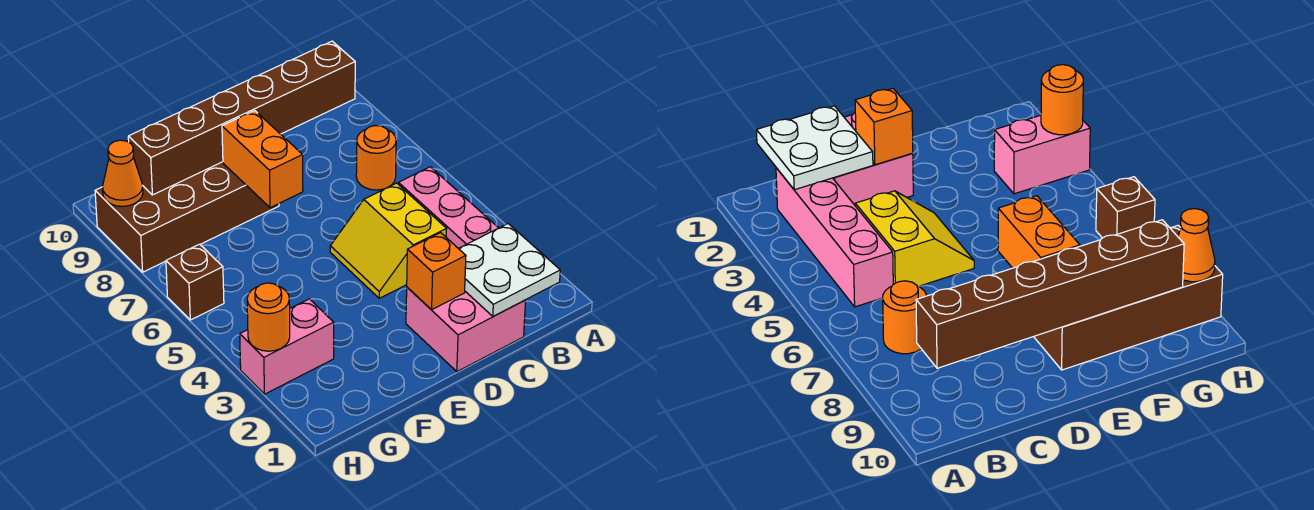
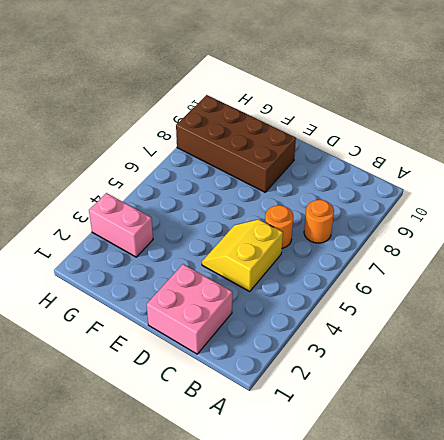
orange round brick C6 level 1 -> orange round brick H3 level 2
none -> pink brick B2:B5 level 1
none -> brown brick H6 level 1
none -> white plate B1:C2 level 2

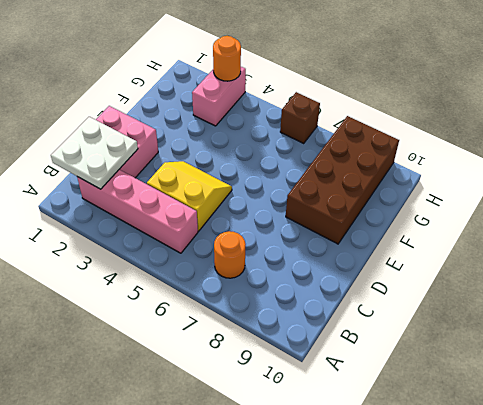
none -> brown brick B9:G9 level 2
none -> orange brick D2 level 2
none -> orange brick E7:E8 level 2

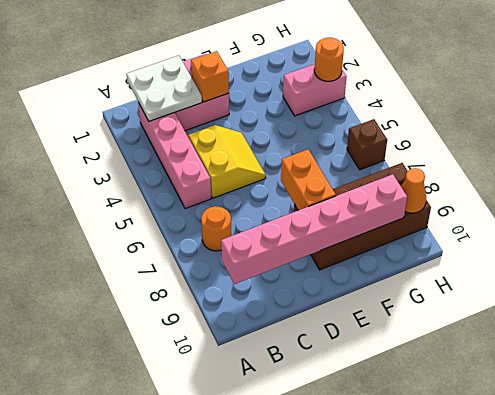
pink brick B9:G9 level 2 -> brown brick B9:G9 level 2

